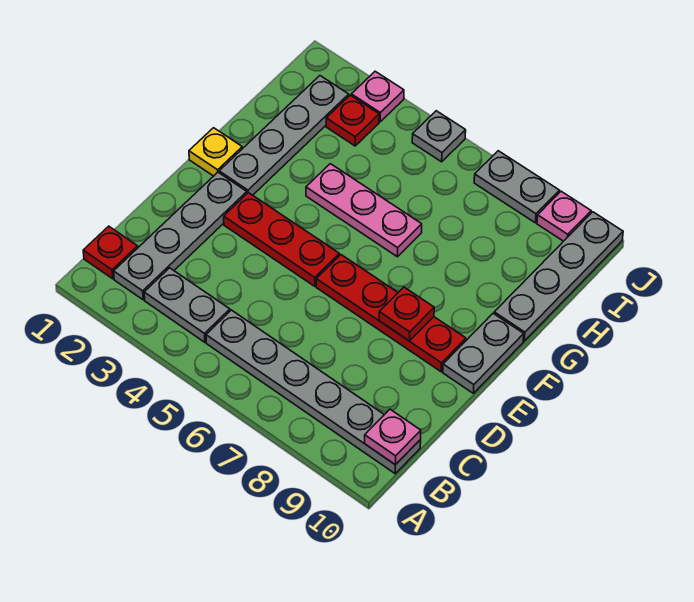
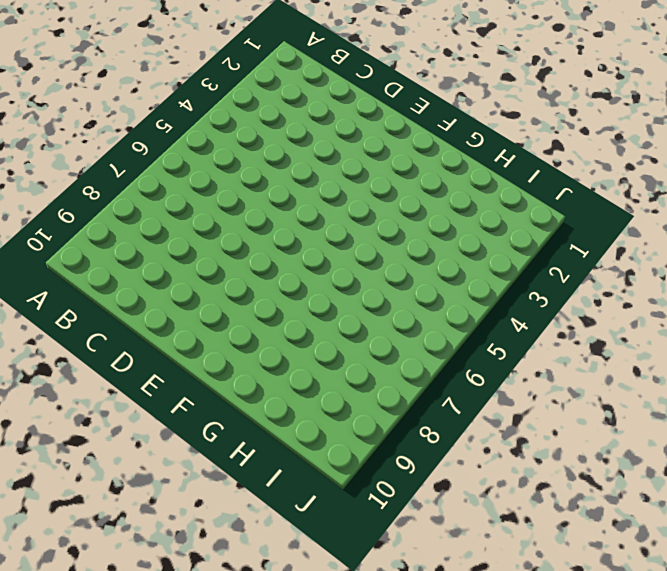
none -> red plate B1 level 1
none -> grey plate B2:E2 level 1
none -> grey plate B3:B4 level 1

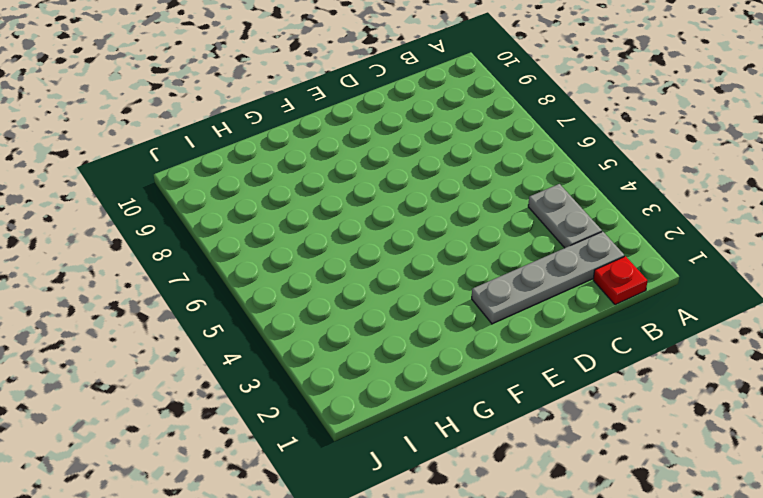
none -> grey plate B5:B10 level 1
none -> red plate E3:E5 level 1
none -> red plate E6:E9 level 1

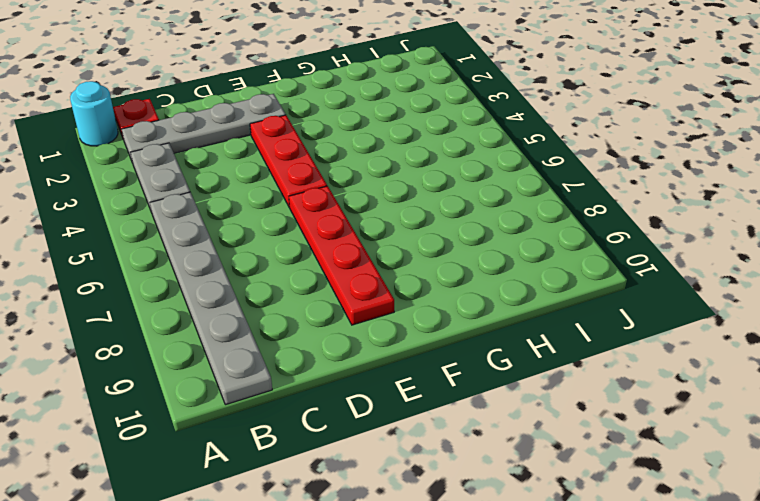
cyan round brick A1 level 1 -> none
none -> grey plate E10:F10 level 1
none -> yellow plate F1 level 1
none -> grey plate F2:I2 level 1

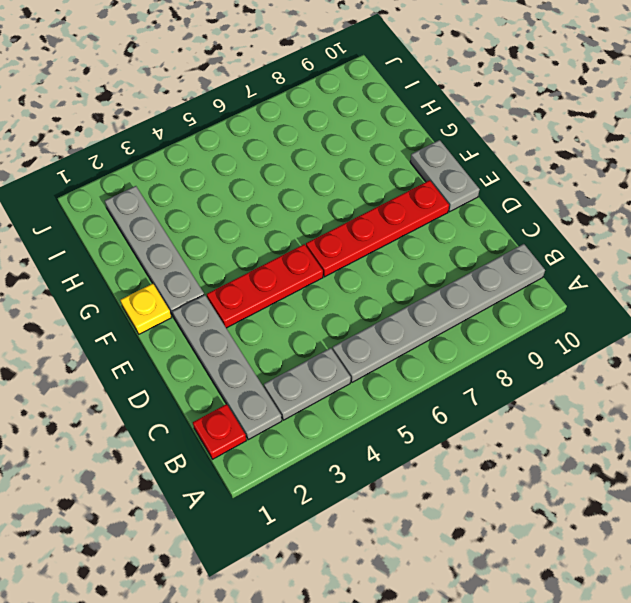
none -> pink plate G4:G6 level 1
none -> grey plate G10:J10 level 1
none -> red plate I3 level 1

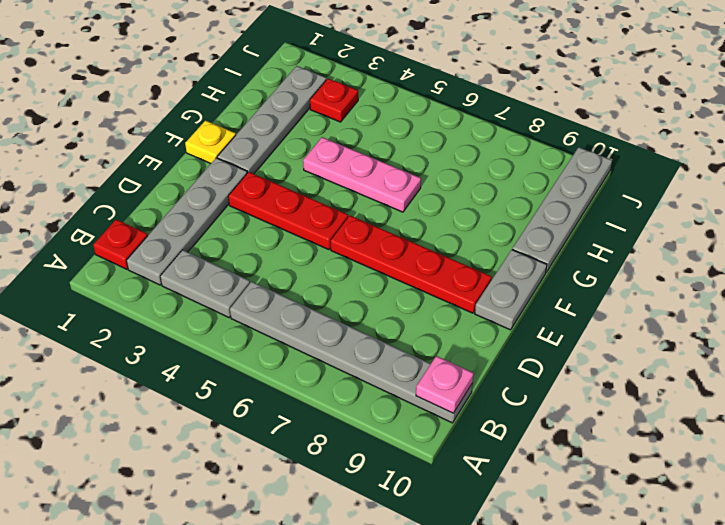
none -> pink plate J3 level 1
none -> grey plate J5 level 1
none -> grey plate J7:J8 level 1

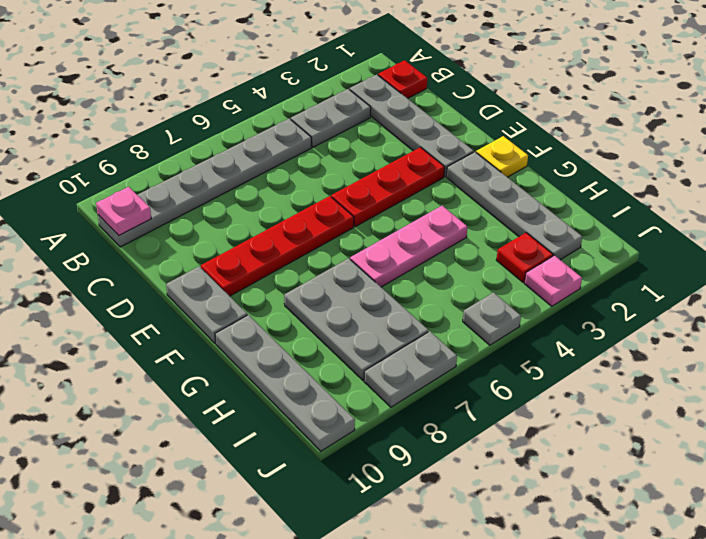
grey plate G7:I8 level 1 -> none
none -> pink plate J9 level 1
none -> red plate E8 level 2

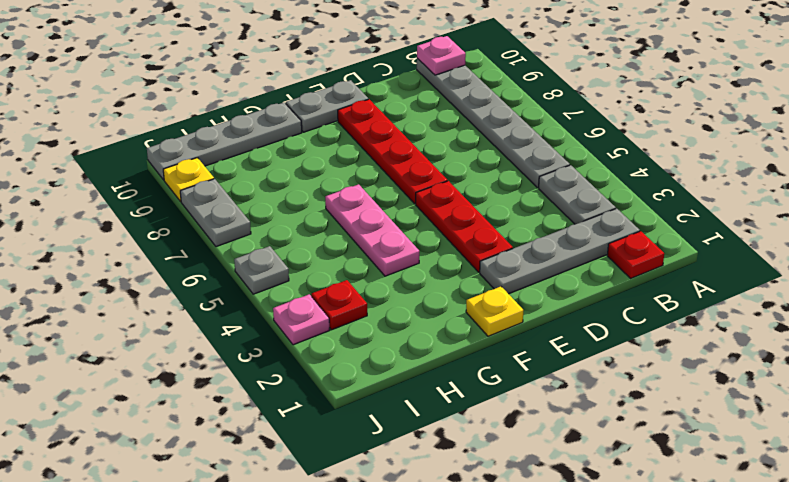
yellow plate J9 level 1 -> pink plate J9 level 1
none -> grey plate F2:I2 level 1
none -> red plate E8 level 2

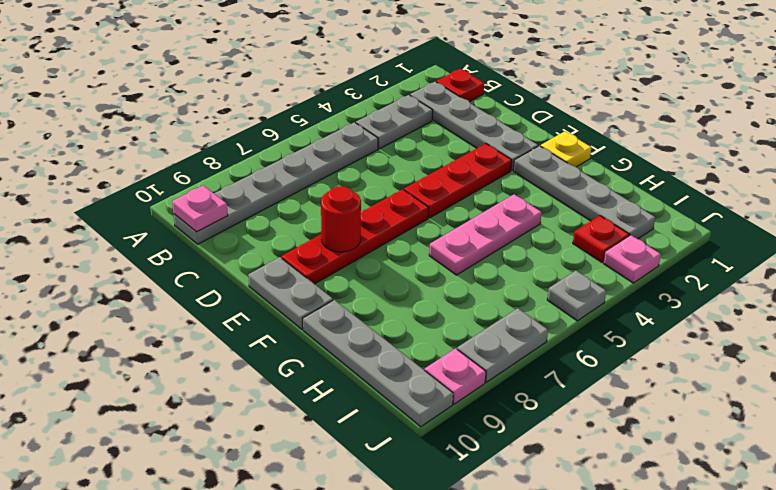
red round brick E8 level 2 -> red plate E8 level 2

